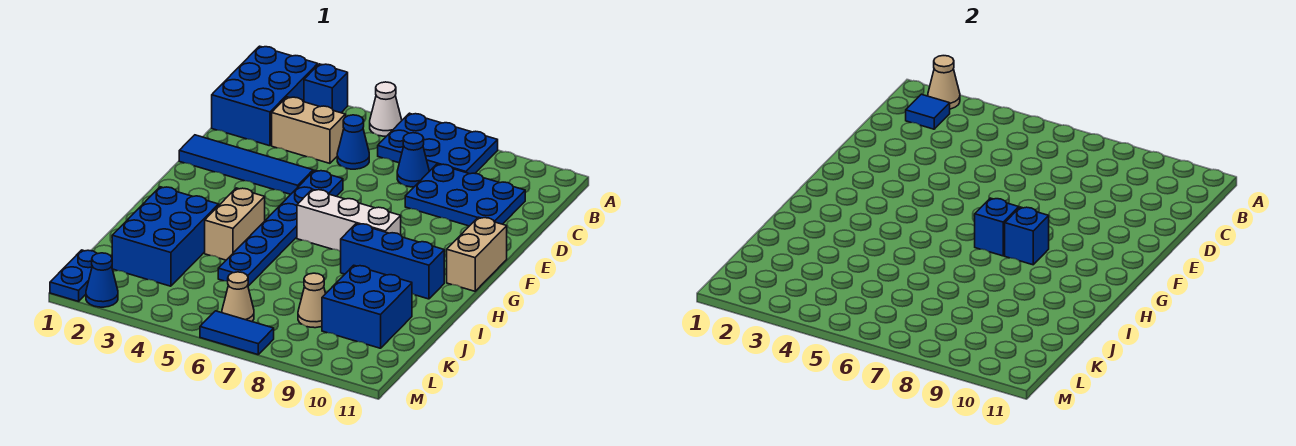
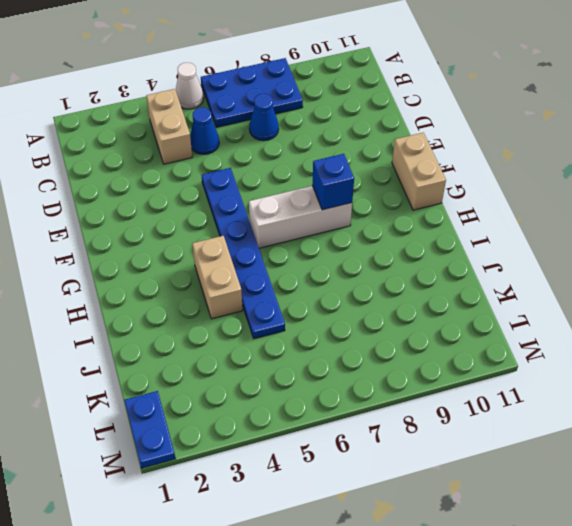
tan brick B4:C4 level 1 -> tan brick C3:C4 level 1
none -> blue brick A1:C2 level 1
none -> blue brick A3 level 1
none -> blue plate C8:D10 level 1

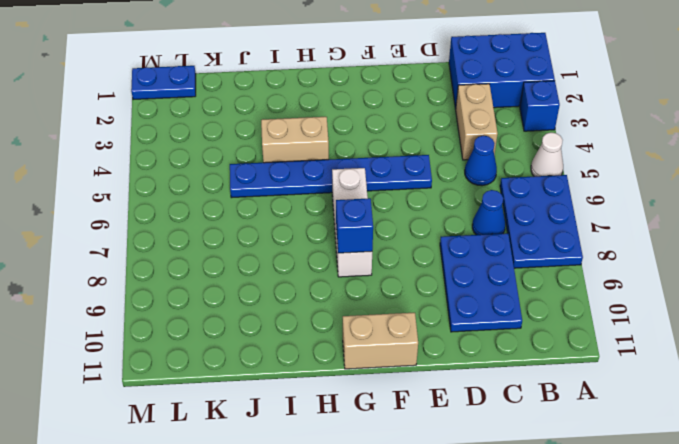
none -> blue tile E1:E4 level 1
none -> blue brick H8:H10 level 1
none -> blue brick I2:K3 level 1

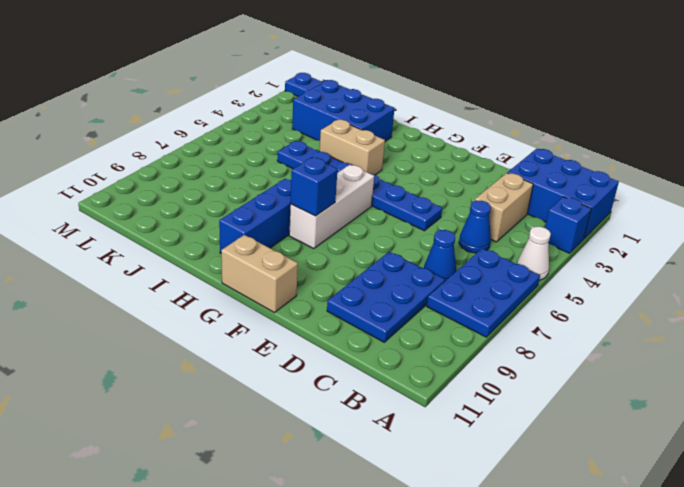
none -> blue tile E1:E4 level 1
none -> blue brick J9:K10 level 1
none -> tan cone K8 level 1

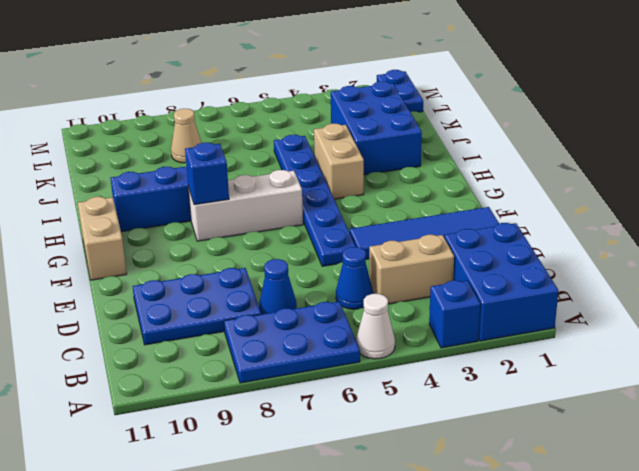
none -> blue brick J9:K10 level 1
none -> tan cone L6 level 1
none -> blue cone M2 level 1

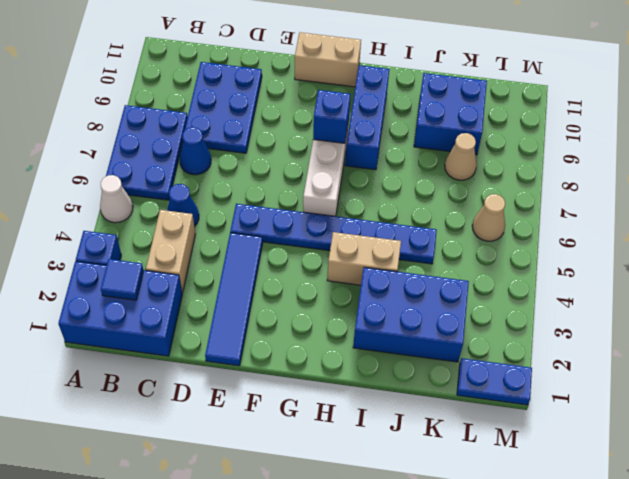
none -> blue cone M2 level 1
none -> blue tile M6:M7 level 1
none -> tan cone A2 level 2

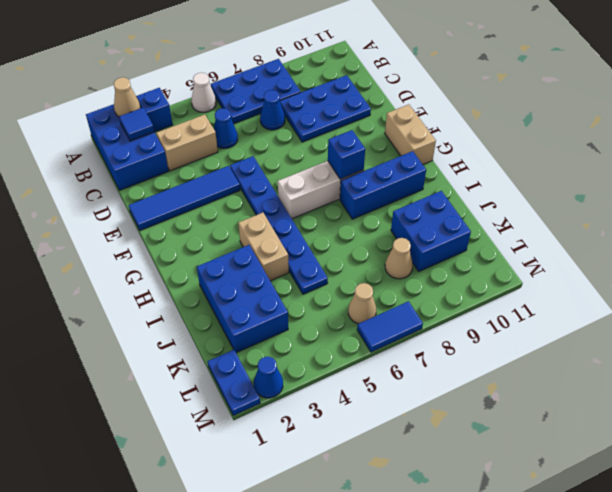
none -> blue brick G7 level 2

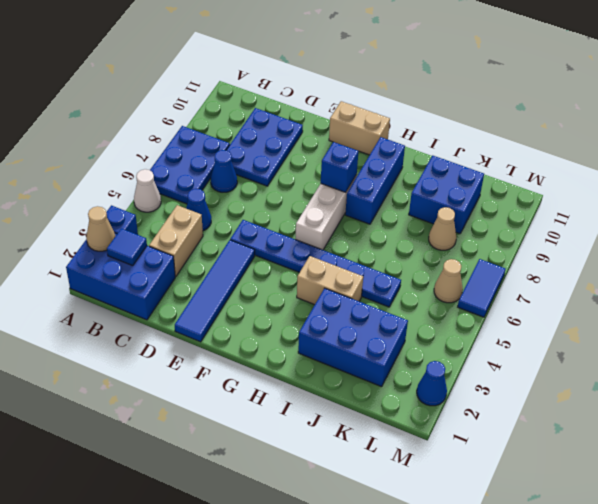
none -> blue plate L1:M1 level 1
none -> blue brick G7 level 2

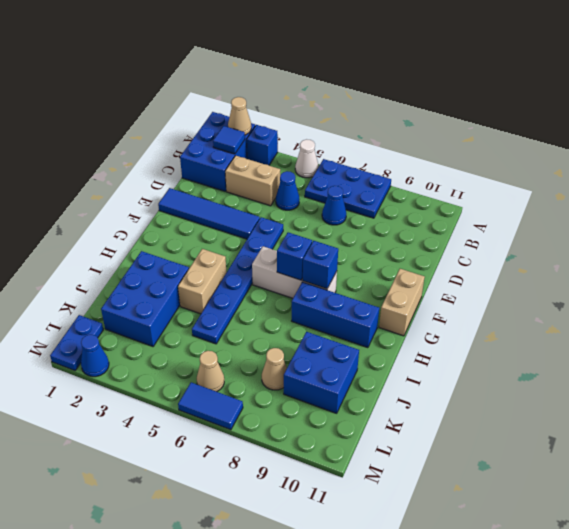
none -> blue plate C8:D10 level 1

